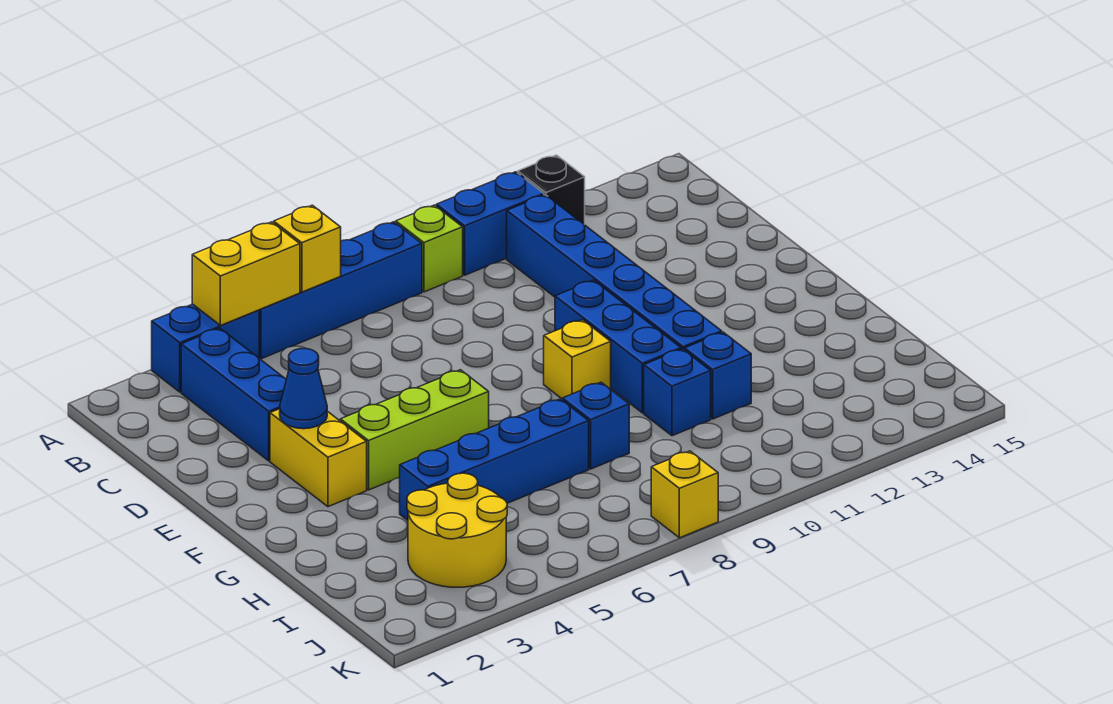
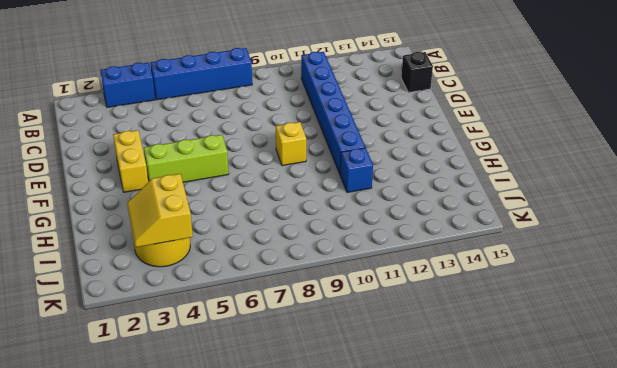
black brick C15 level 1 -> black brick A12 level 1
yellow slope I3:J4 level 2 top 4 -> none
none -> lime brick A9 level 1
none -> blue brick A10:A11 level 1
none -> blue brick B3:D3 level 1

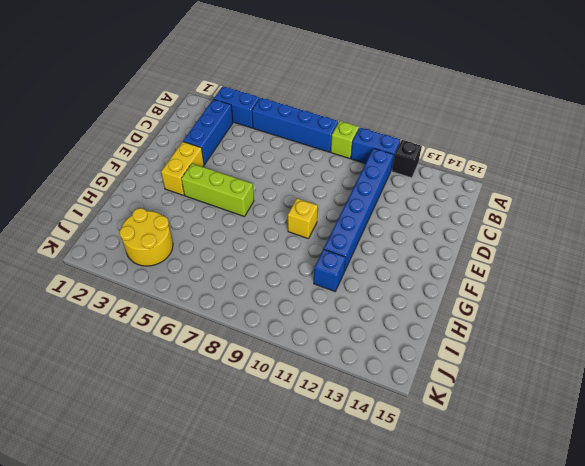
none -> blue brick E10:G10 level 1
none -> blue brick H4:H7 level 1
none -> blue brick H8 level 1

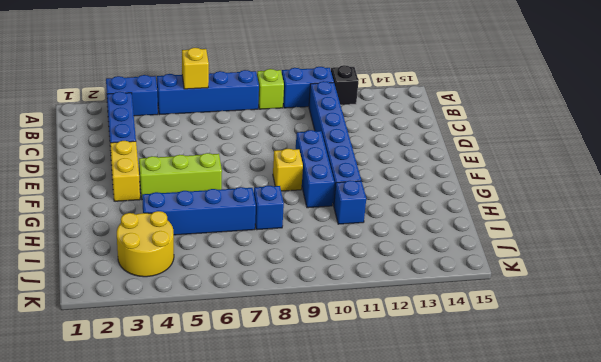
none -> blue brick H10 level 1
none -> yellow brick K8 level 1
none -> yellow brick A4:A5 level 2

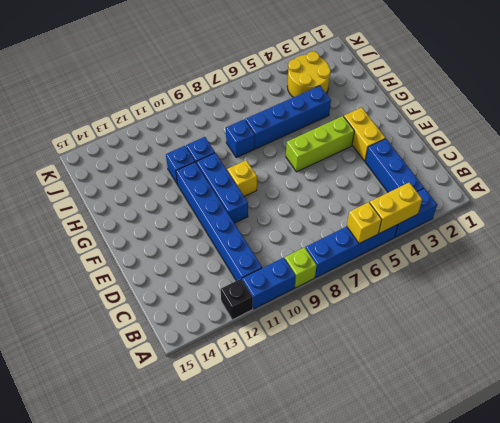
none -> yellow brick K8 level 1
none -> blue cone E3 level 2

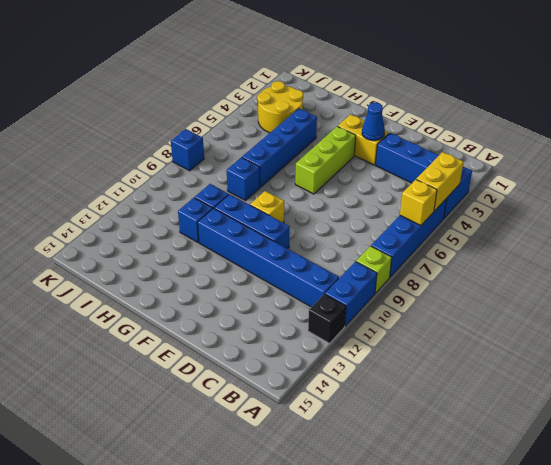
blue brick K8 level 1 -> yellow brick K8 level 1

